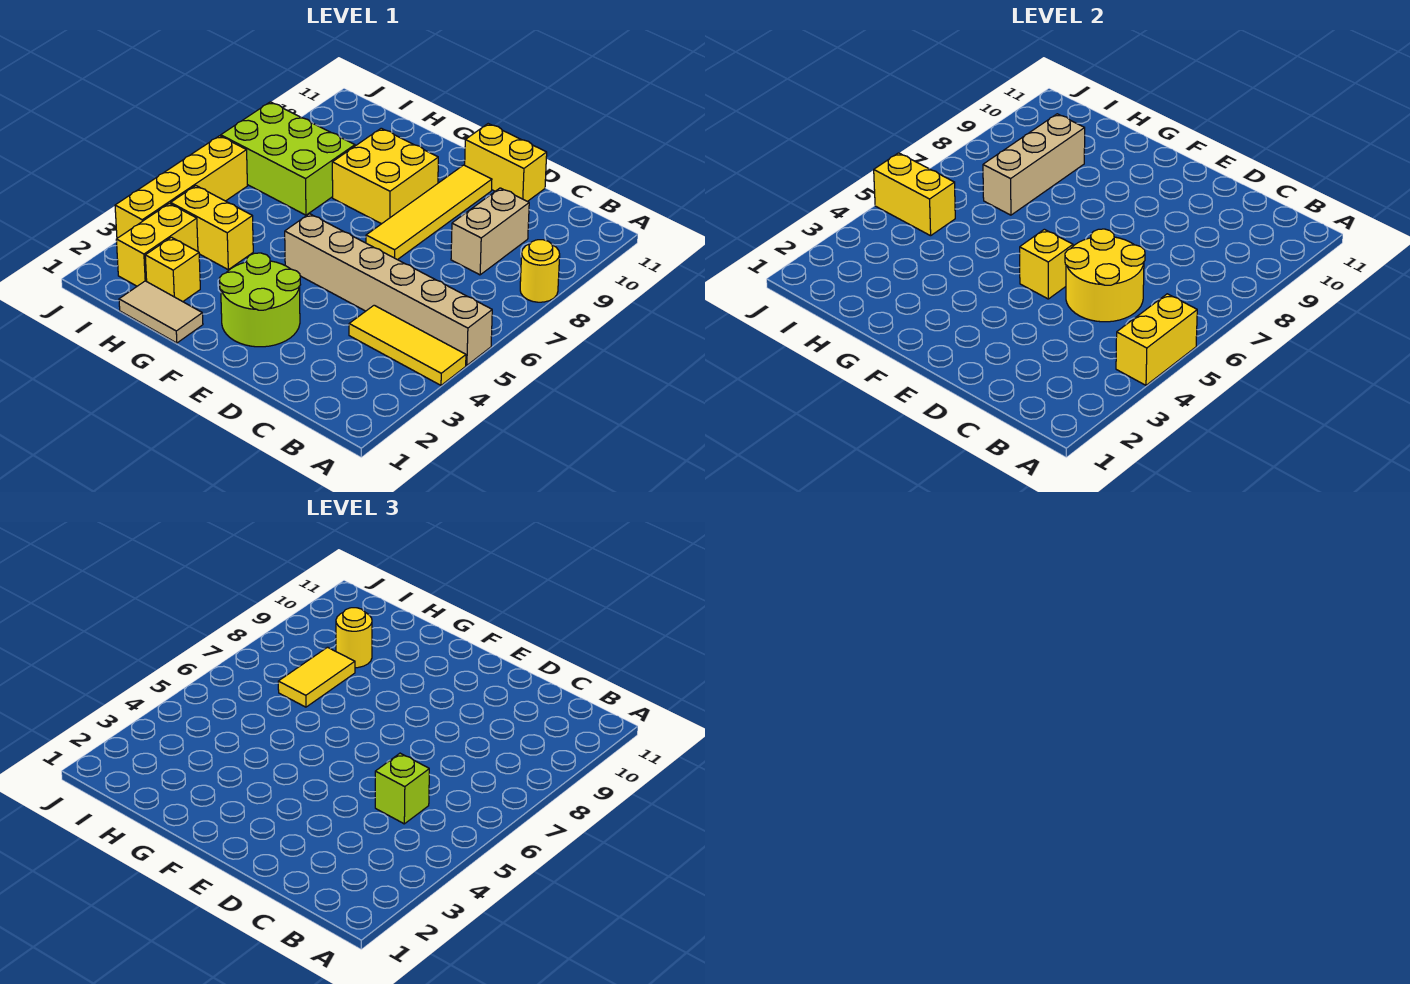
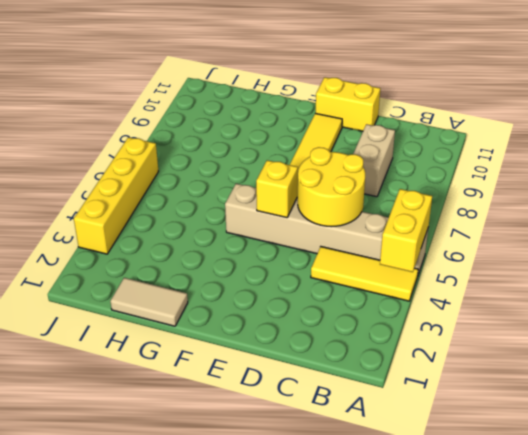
none -> yellow round brick A8 level 1
none -> lime round brick E2:F3 level 1
none -> yellow brick F8:G9 level 1

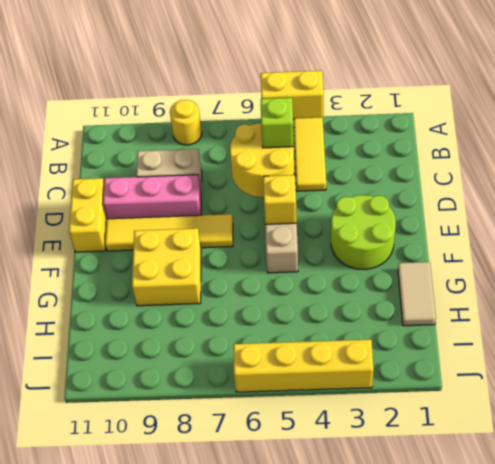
pink brick D8:D10 level 1 -> none
none -> yellow brick H2 level 1
none -> yellow brick H4:I4 level 1
none -> lime brick H7:J8 level 1

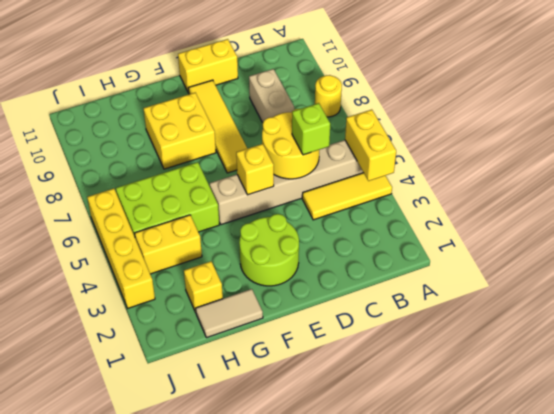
lime brick G5:I6 level 1 -> lime brick H7:J8 level 1
none -> yellow brick I2:I3 level 1
none -> tan brick H7:H9 level 2
none -> yellow brick I5:J5 level 2

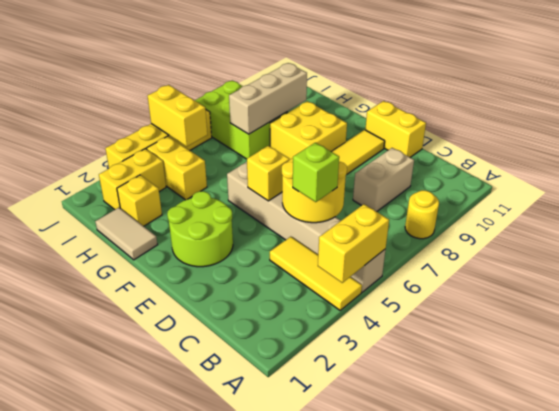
none -> yellow tile H7:H8 level 3
none -> yellow round brick H9 level 3

